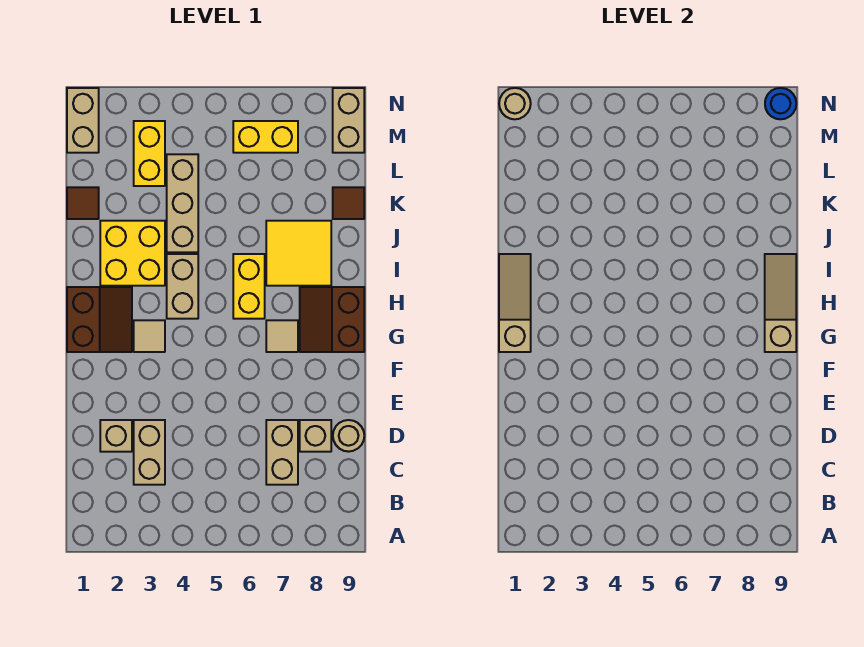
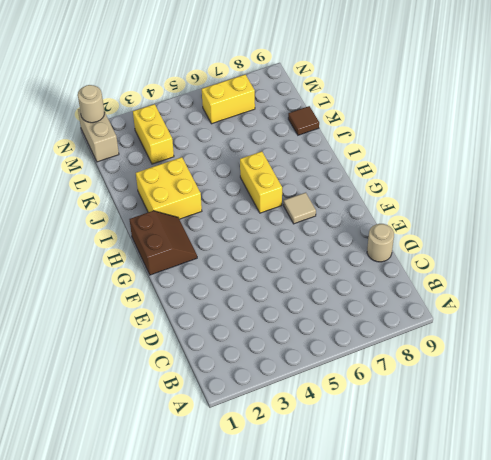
none -> tan brick C3:D3 level 1
none -> tan brick C7:D7 level 1
none -> tan brick D2 level 1

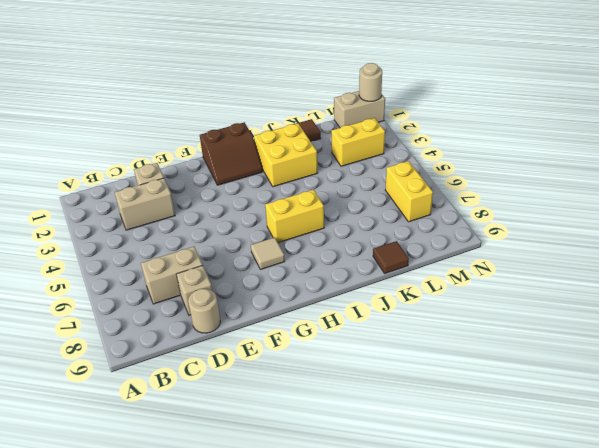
none -> tan tile G3 level 1
none -> brown slope G8:H9 level 1 top 9
none -> tan brick H4:I4 level 1

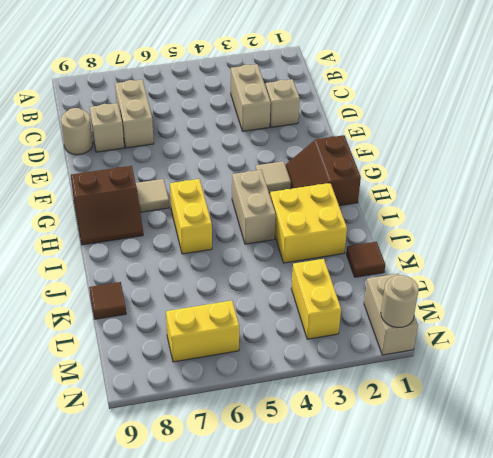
brown slope G8:H9 level 1 top G -> brown slope G8:H9 level 1 top 9
none -> yellow tile I7:J8 level 1
none -> tan brick J4:L4 level 1
none -> tan brick M9:N9 level 1

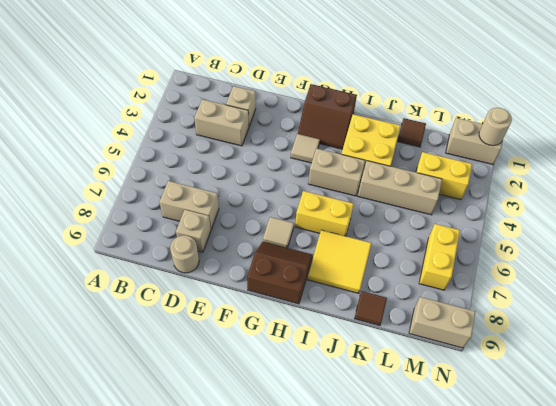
none -> tan slope G1:I1 level 2 top G
none -> tan slope G9:I9 level 2 top G
none -> blue round brick N9 level 2

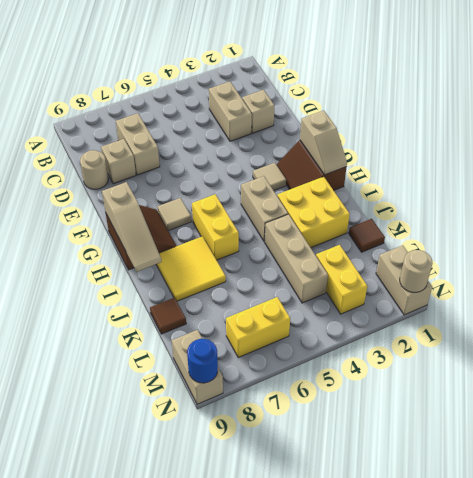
tan slope G1:H1 level 2 top G -> tan slope G1:I1 level 2 top G

